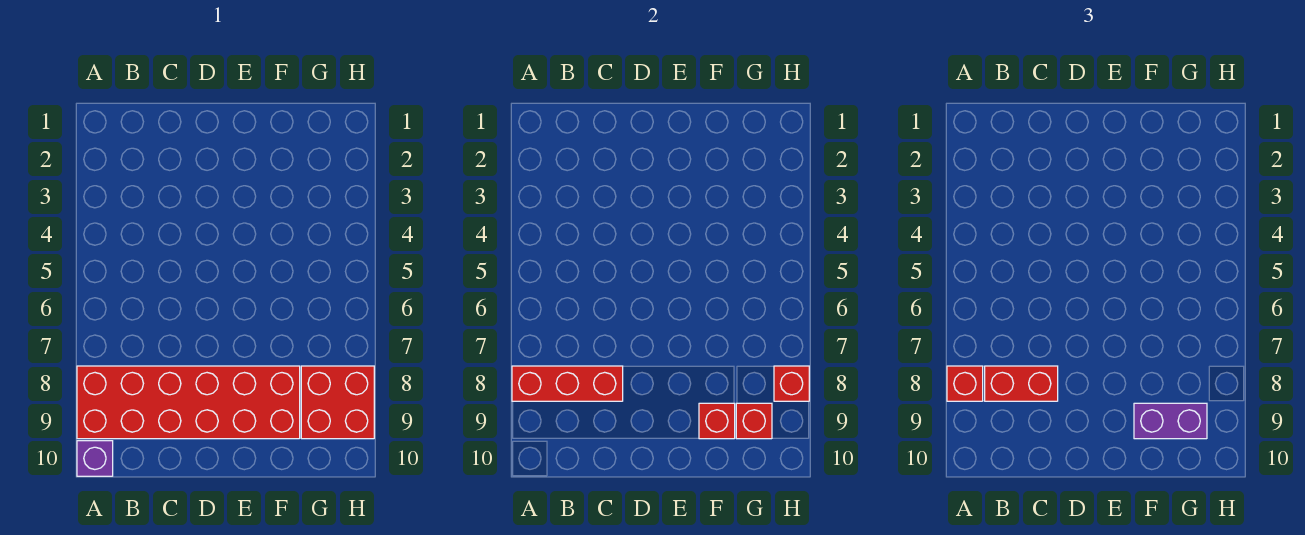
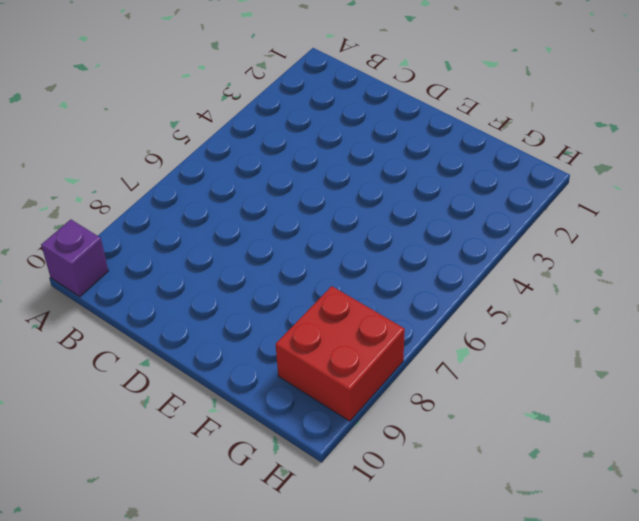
none -> red brick A8:F9 level 1
none -> red brick A8:C8 level 2

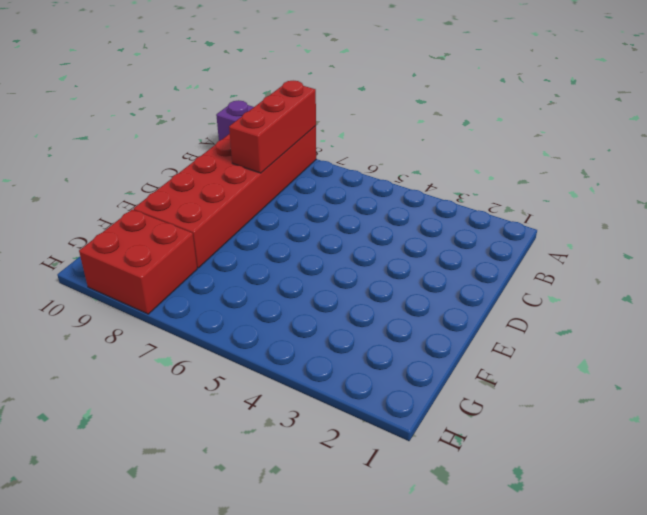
none -> red brick F9 level 2
none -> red brick G9 level 2

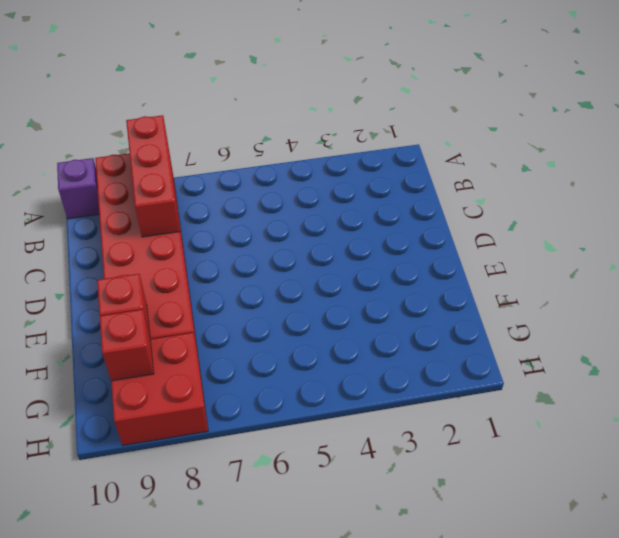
none -> red brick H8 level 2
none -> red brick A8 level 3

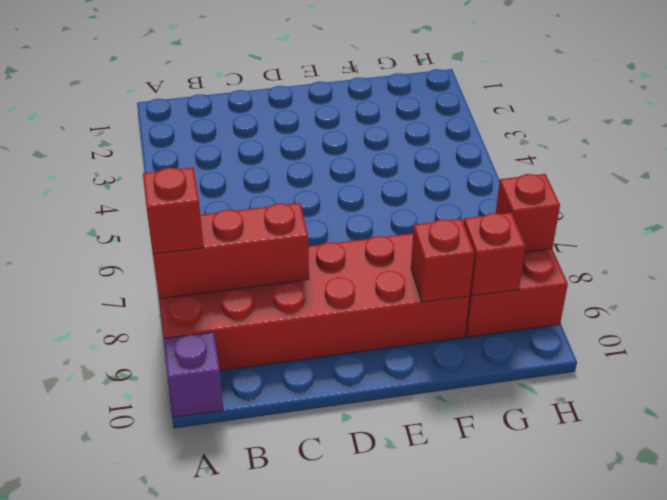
none -> red brick B8:C8 level 3
none -> purple brick F9:G9 level 3

